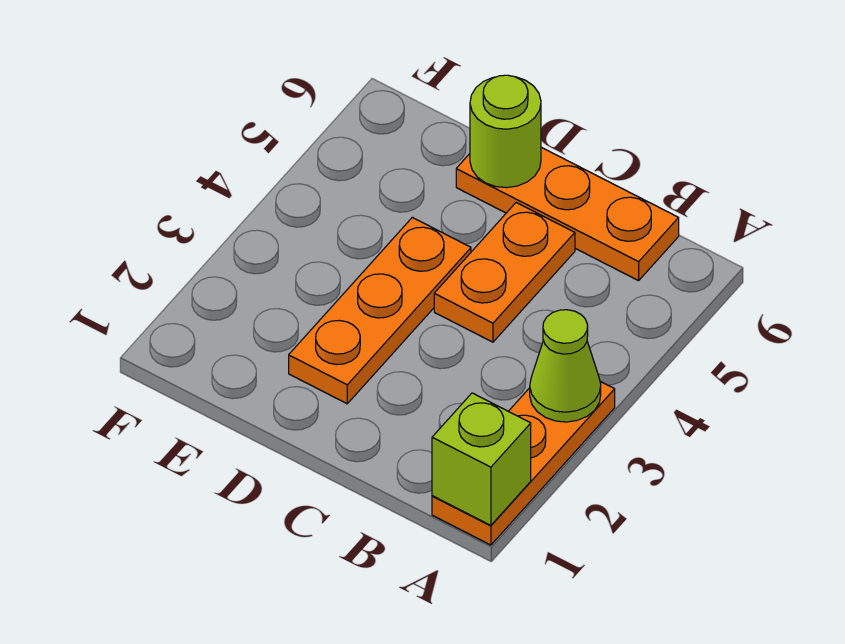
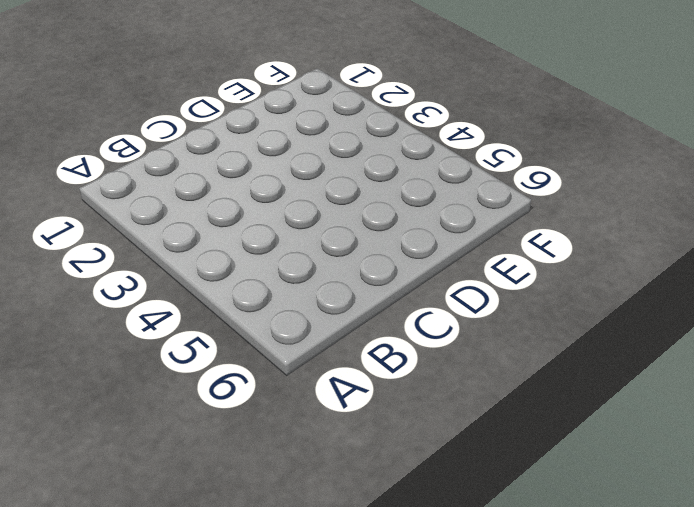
none -> orange plate A1:A3 level 1
none -> orange plate B6:D6 level 1

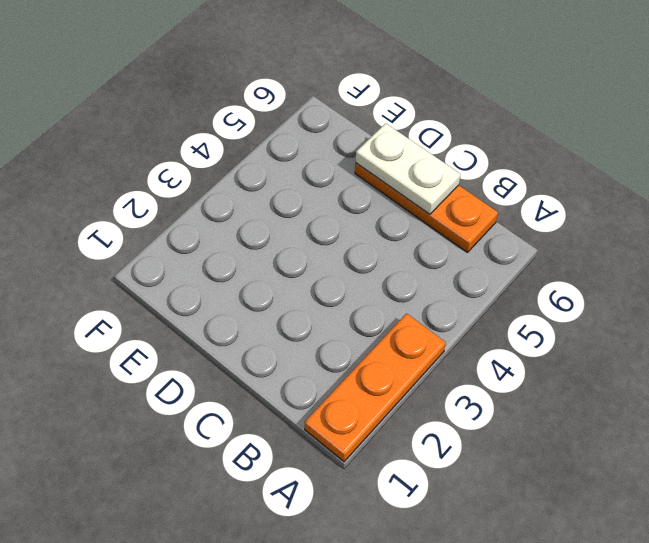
white plate C6:D6 level 2 -> lime round brick D6 level 2
none -> orange plate C4:C5 level 1
none -> orange plate D2:D4 level 1

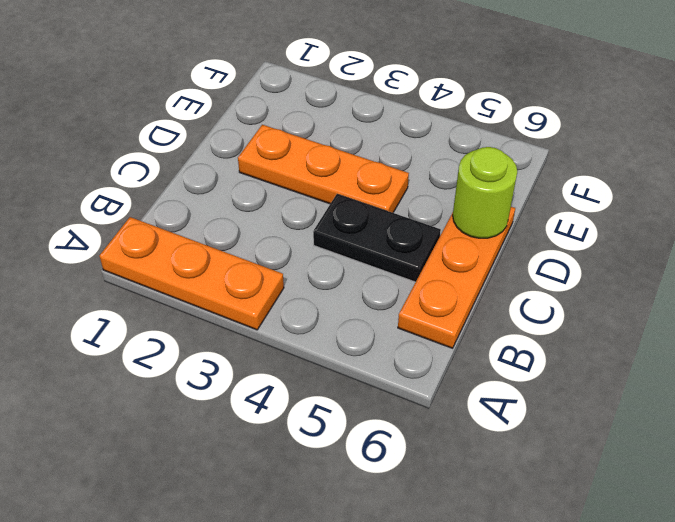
black plate C4:C5 level 1 -> orange plate C4:C5 level 1
none -> lime brick A1 level 2
none -> lime cone A3 level 2

